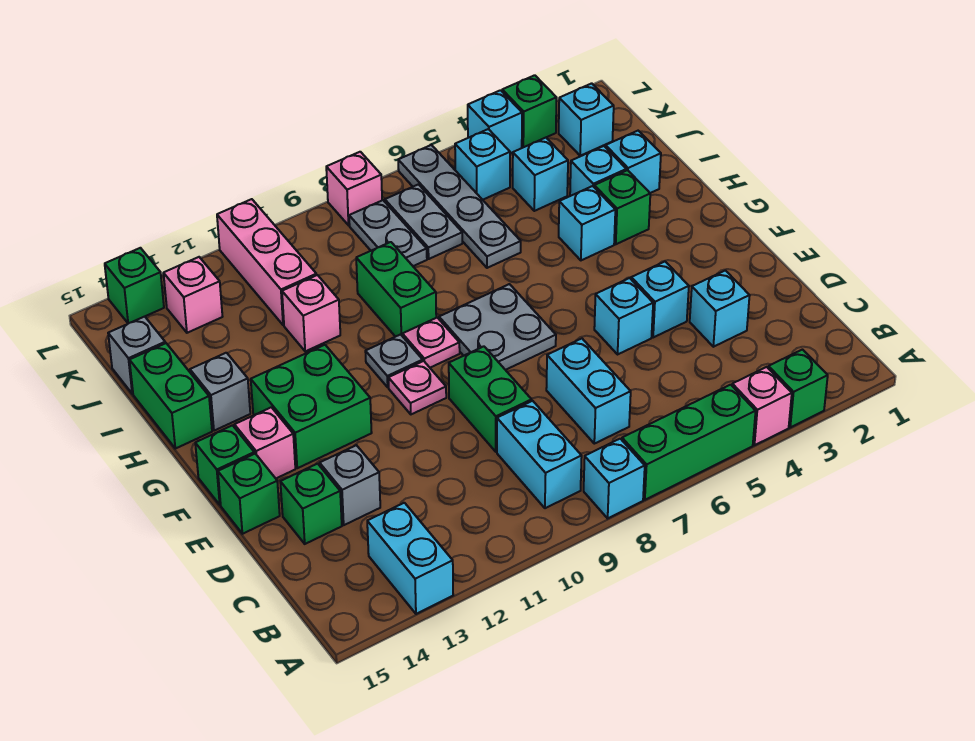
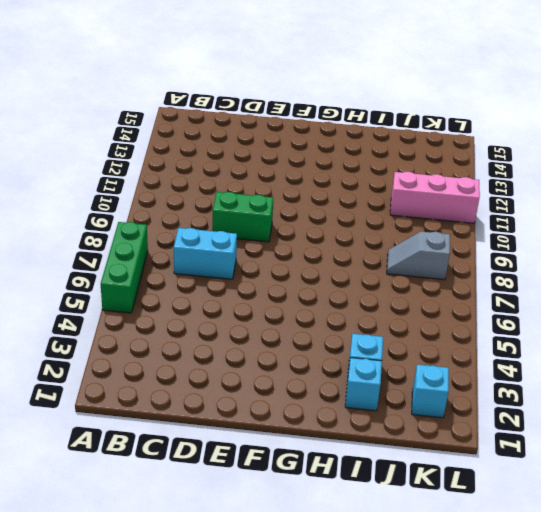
grey slope J8:K8 level 1 top K -> grey plate J8:K8 level 1
none -> green brick A3 level 1
none -> pink brick A4 level 1
none -> cyan brick A8 level 1
none -> cyan brick A13:B13 level 1

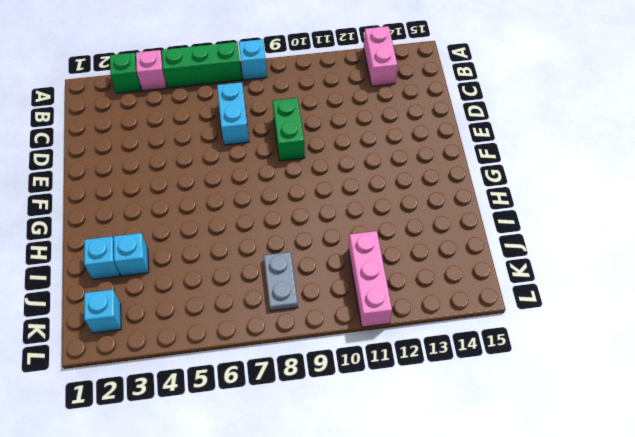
pink brick A13:B13 level 1 -> cyan brick A13:B13 level 1
none -> cyan brick B9:C9 level 1
none -> cyan brick D3 level 1
none -> grey brick D13 level 1
none -> green brick D14 level 1

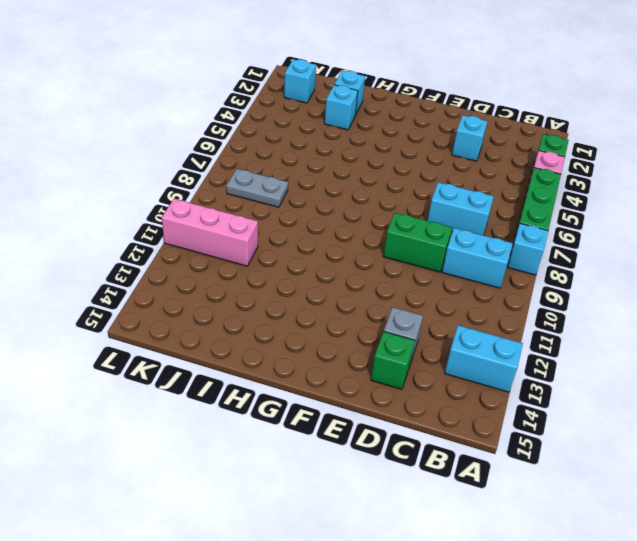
none -> cyan brick E4 level 1
none -> cyan brick E5 level 1
none -> green brick E15 level 1
none -> grey plate F7:G8 level 1

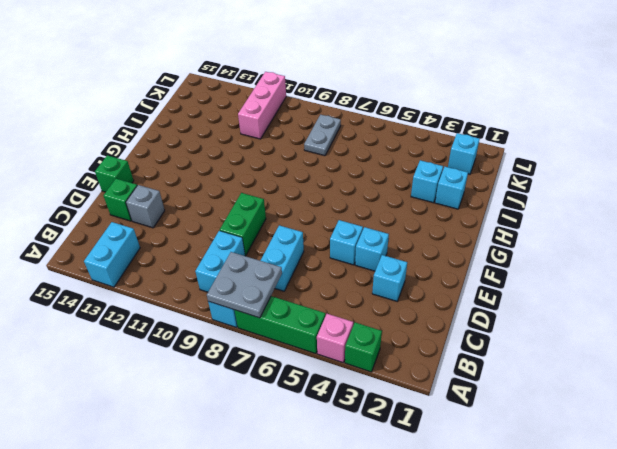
grey plate A7:B8 level 2 -> grey plate F7:G8 level 1
none -> pink plate F10 level 1
none -> green brick F12:G13 level 1
none -> pink brick F14 level 1
none -> green brick F15 level 1

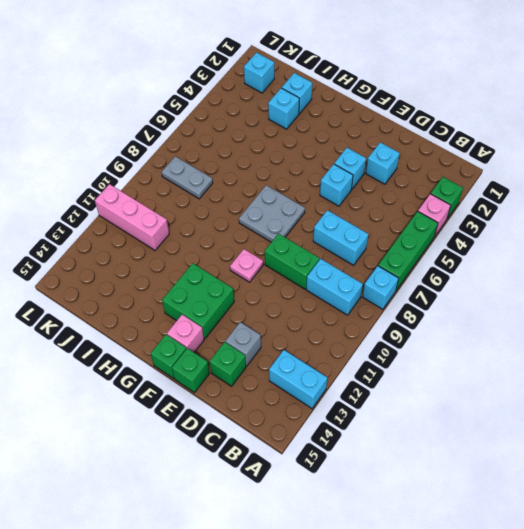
none -> pink plate G9 level 1
none -> grey plate G10 level 1
none -> green brick H3 level 1
none -> cyan brick H4 level 1

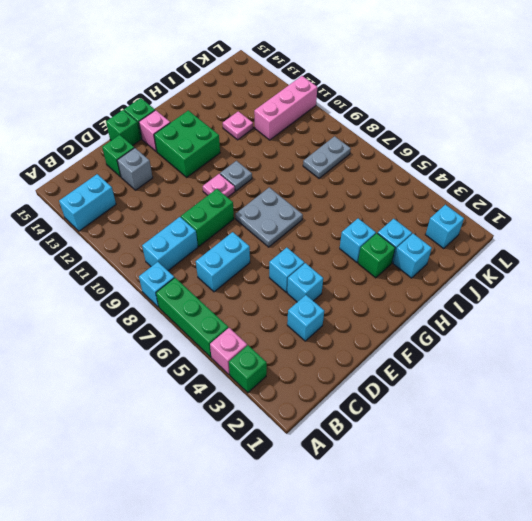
pink plate I12 level 1 -> pink plate G9 level 1
none -> green brick H9:I9 level 1
none -> grey brick H14 level 1
none -> green brick H15:I15 level 1
none -> grey plate I6:L6 level 1

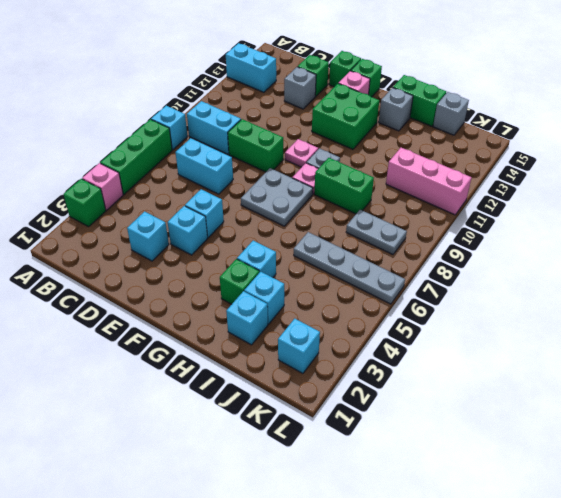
none -> pink brick I11 level 1
none -> cyan brick J4 level 1
none -> grey plate J7:K7 level 1
none -> cyan brick K5 level 1

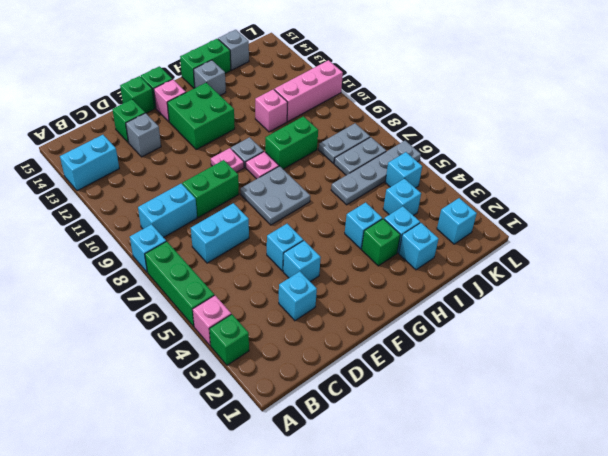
none -> pink brick K13 level 1
none -> green brick L3 level 1
none -> cyan brick L4 level 1
none -> pink brick L8 level 1

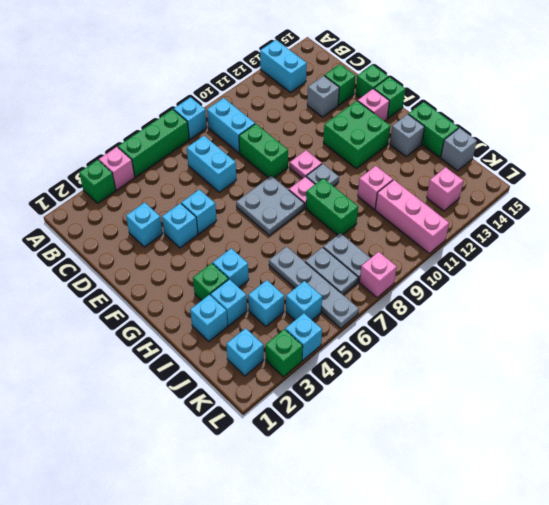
none -> green brick L14 level 1

